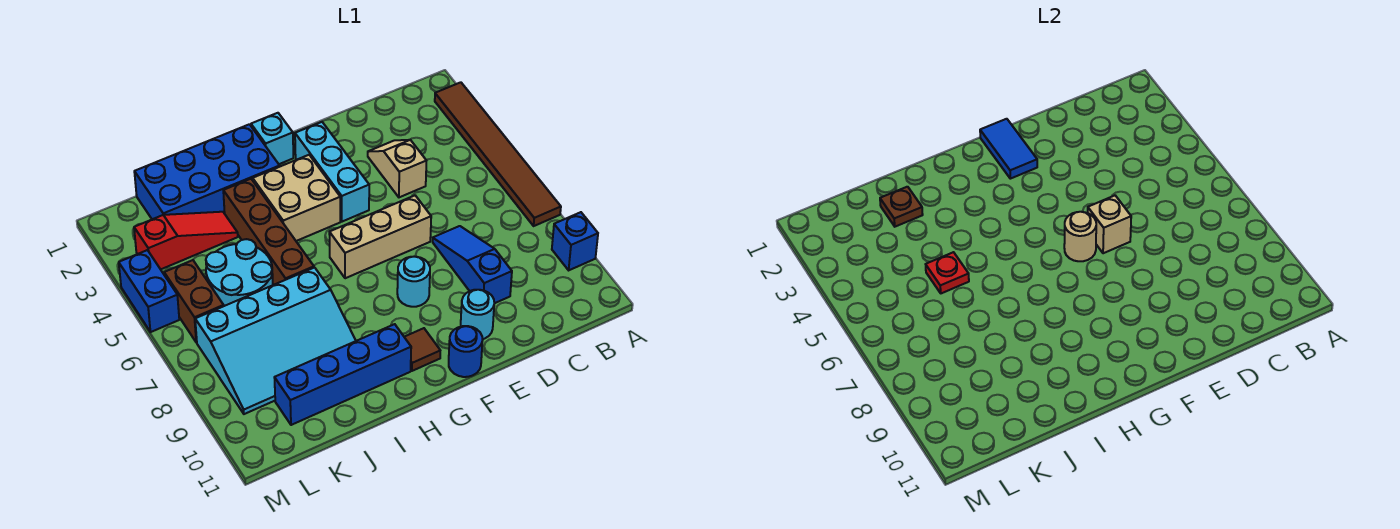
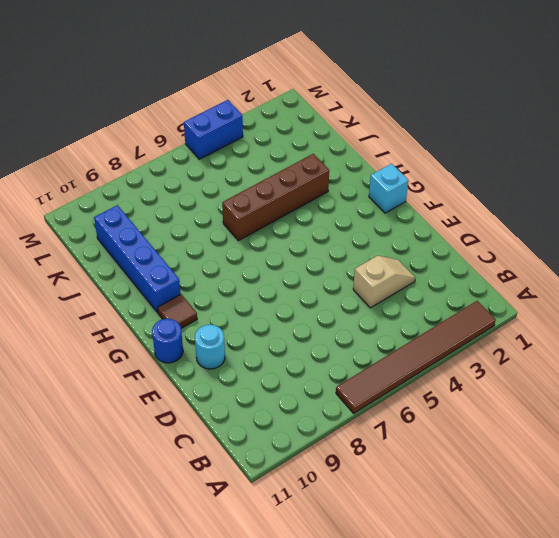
none -> blue brick A9 level 1
none -> blue slope D7:D9 level 1 top 9
none -> tan brick E6:G6 level 1

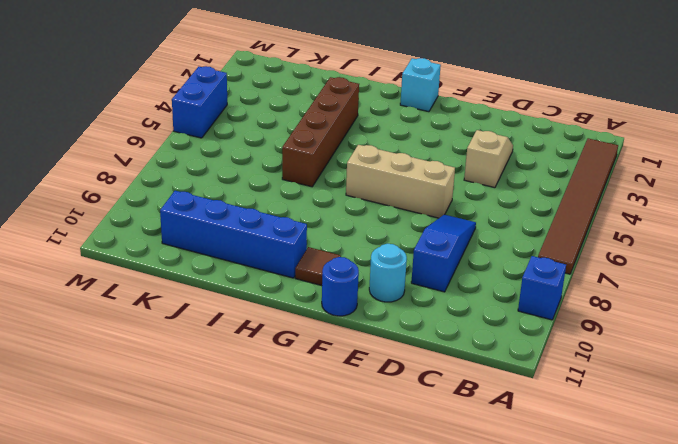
none -> cyan brick F2:F4 level 1
none -> cyan round brick F8 level 1
none -> tan brick G3:H4 level 1

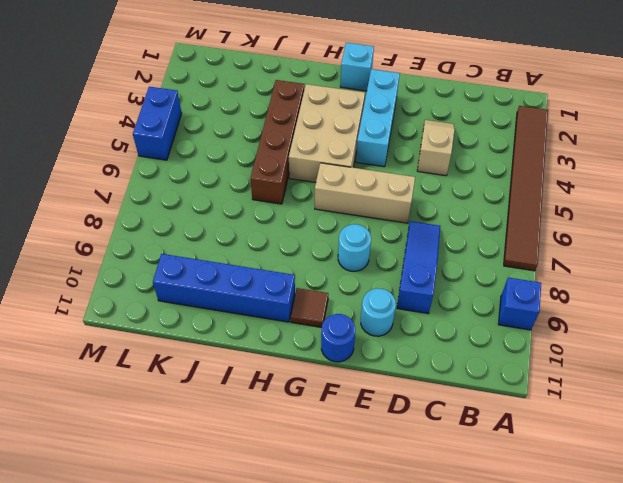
tan brick G3:H5 level 1 -> tan brick G3:H4 level 1
none -> blue brick H1:K2 level 1
none -> cyan slope I7:L9 level 1 top 7
none -> red slope J3:L3 level 1 top L

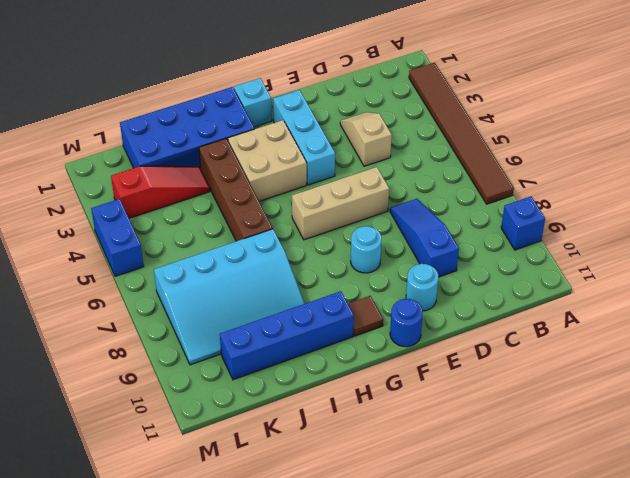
none -> cyan round brick J5:K6 level 1
none -> brown brick L5:L6 level 1
none -> tan brick E6 level 2

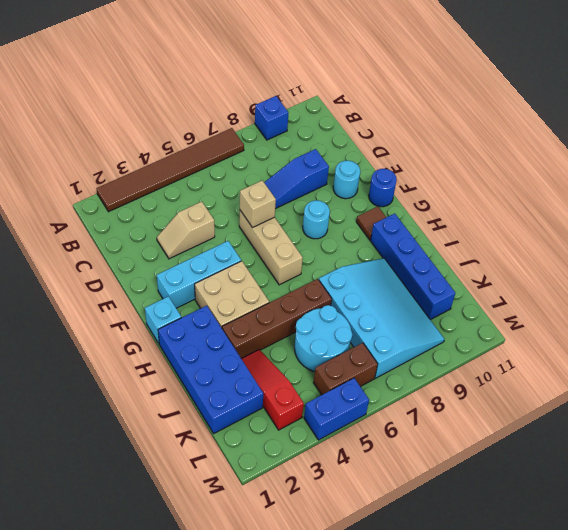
none -> blue tile F1:F2 level 2
none -> tan round brick F6 level 2
none -> brown plate J2 level 2

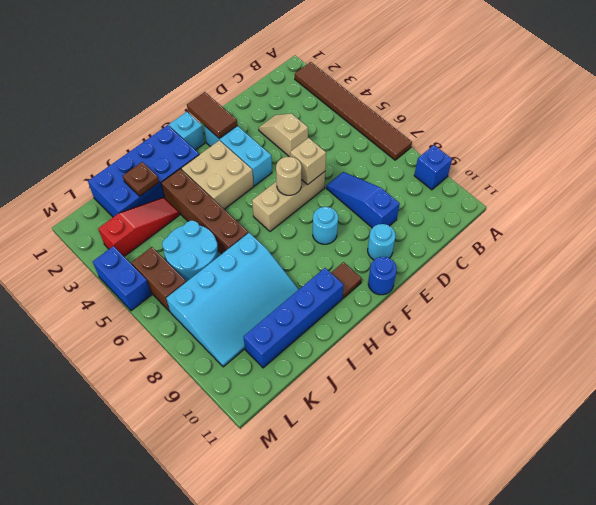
brown tile F1:F2 level 2 -> blue tile F1:F2 level 2
none -> red plate J5 level 2

